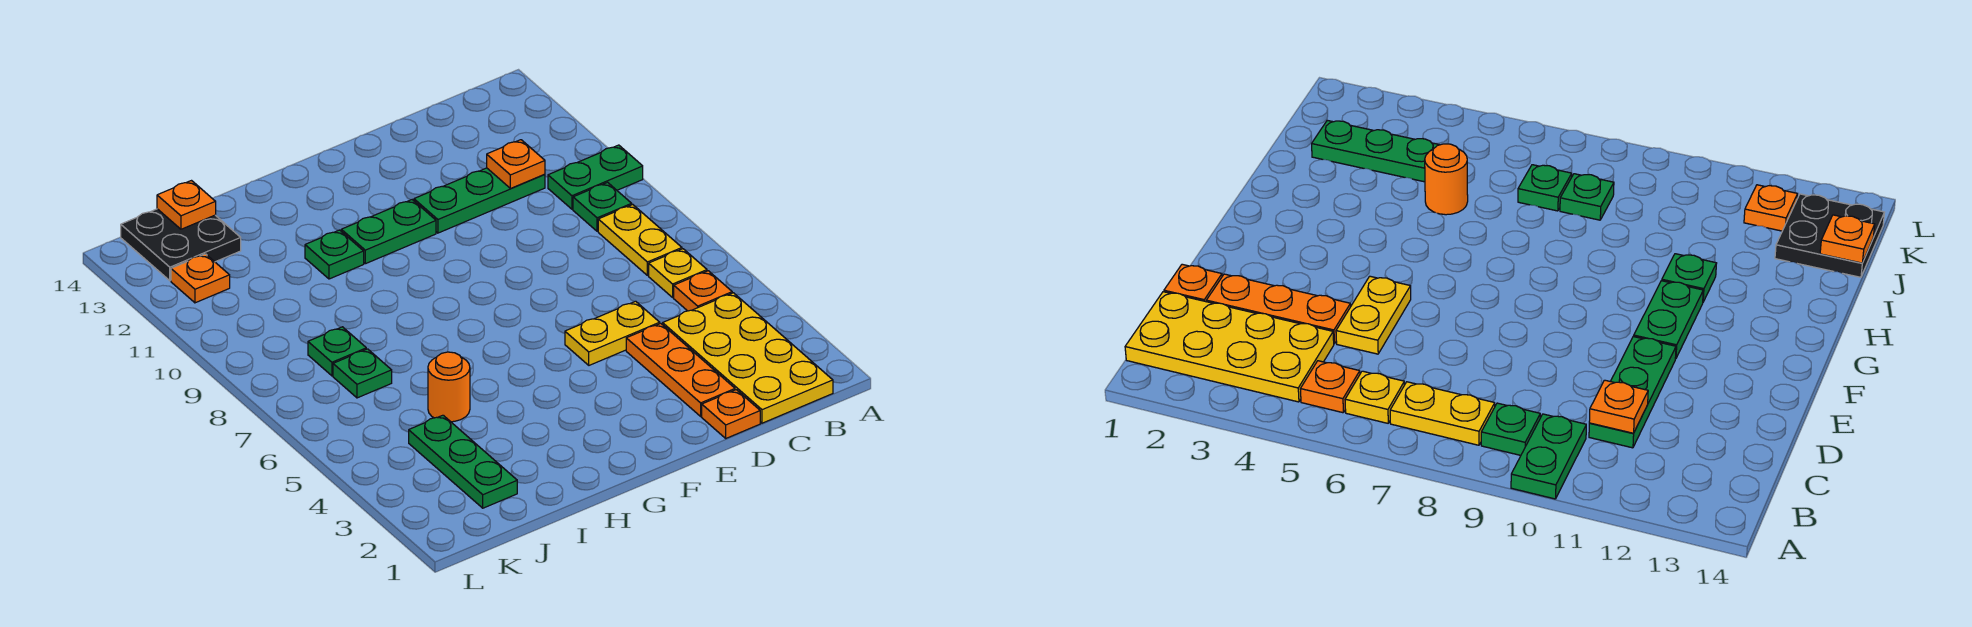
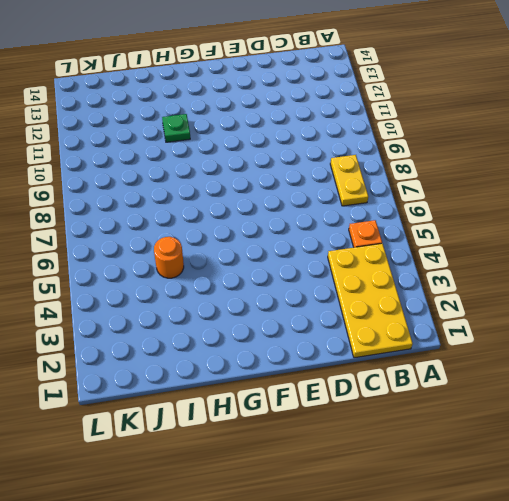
none -> green plate A10:B10 level 1
none -> yellow plate B6 level 1
none -> green plate B9 level 1

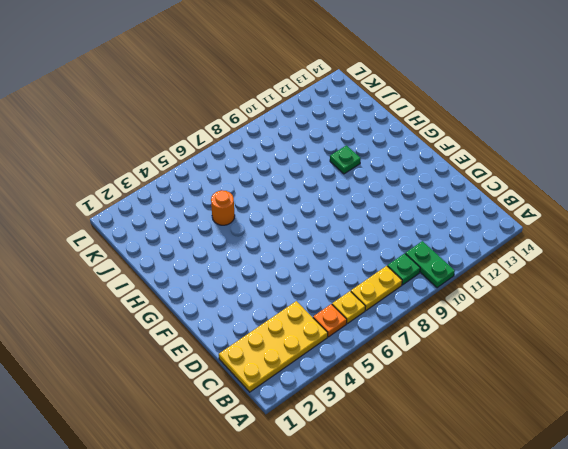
none -> green plate C11:E11 level 1
none -> orange plate D1 level 1
none -> orange plate D2:D4 level 1

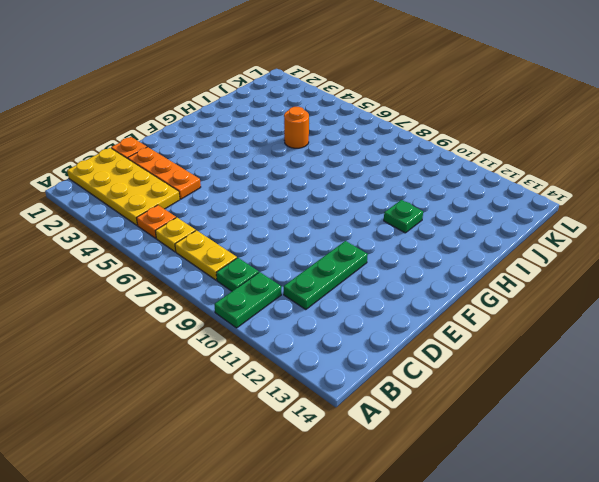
none -> yellow plate D5:E5 level 1
none -> green plate F11:G11 level 1
none -> green plate J2:J4 level 1

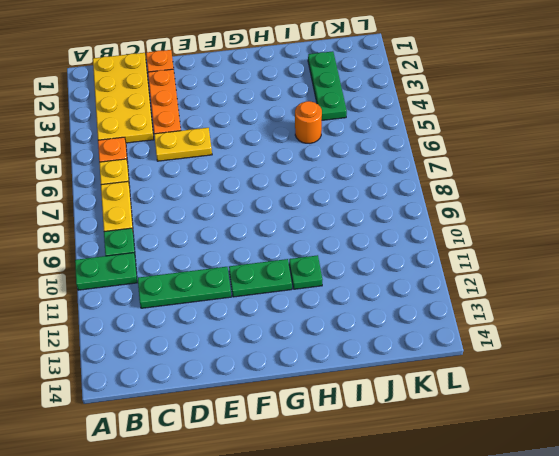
none -> green plate J7 level 1
none -> green plate J8 level 1
none -> black plate J13:K14 level 1

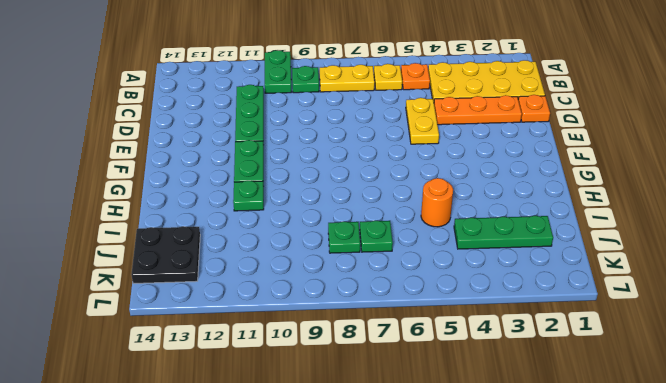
none -> orange plate K12 level 1
none -> orange plate C11 level 2
none -> orange plate J14 level 2

